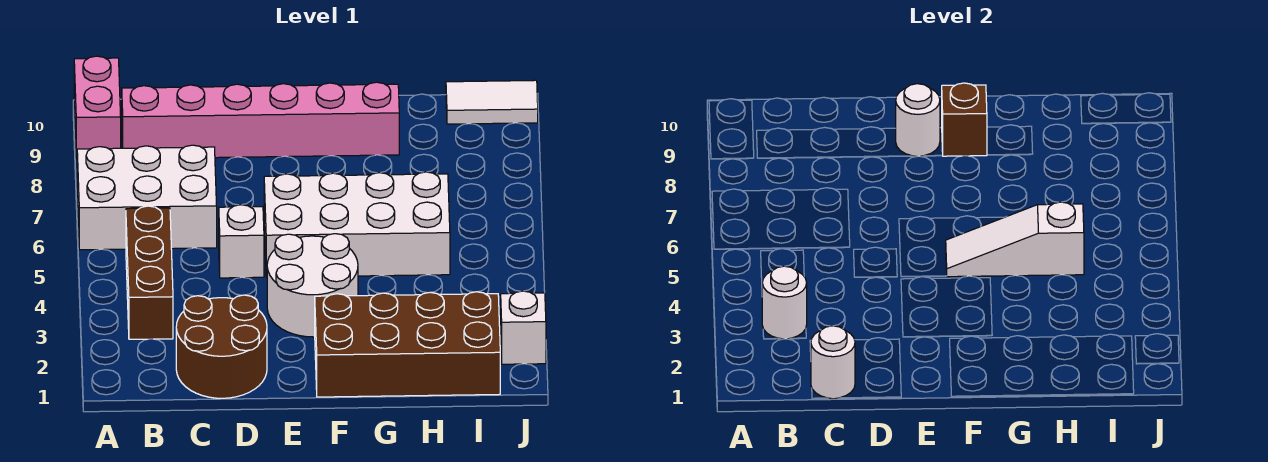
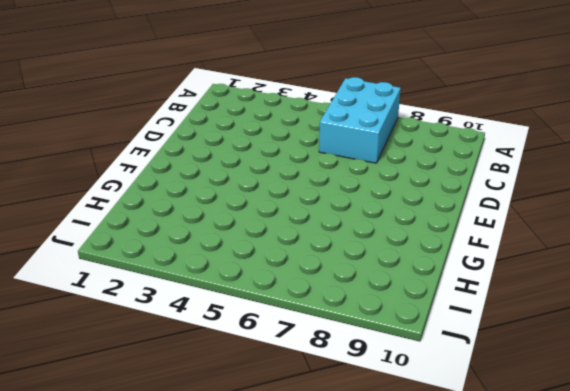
cyan brick A6:C7 level 1 -> white brick A6:C7 level 1
none -> pink brick A9:A10 level 1
none -> brown brick B3:B5 level 1
none -> pink brick B9:G9 level 1

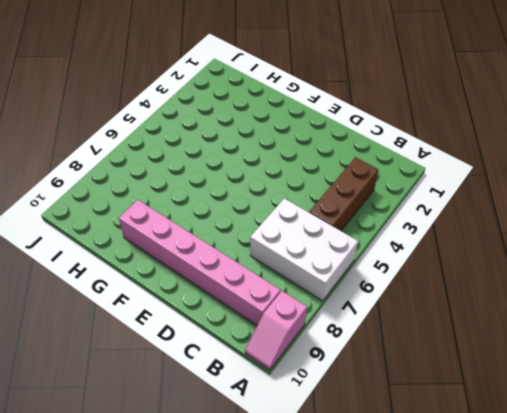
pink slope A9:A10 level 1 top 9 -> pink brick A9:A10 level 1
none -> brown round brick C1:D2 level 1
none -> white brick D5 level 1
none -> white round brick E3:F4 level 1

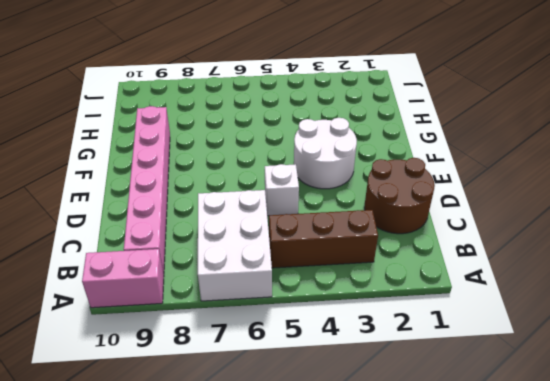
none -> white brick E5:H6 level 1
none -> brown brick F1:I2 level 1
none -> white tile I10:J10 level 1

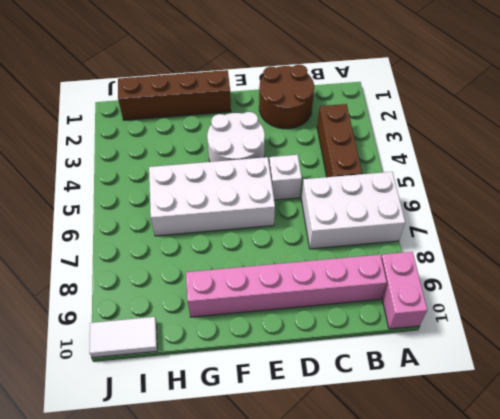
brown brick F1:I1 level 1 -> brown brick F1:I2 level 1
none -> white brick J2 level 1
none -> white round brick B3 level 2
none -> white round brick C1 level 2

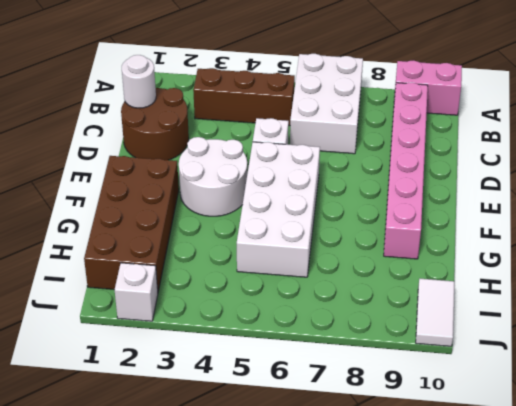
none -> white round brick B3 level 2
none -> white round brick E9 level 2
none -> white slope F5:H5 level 2 top H

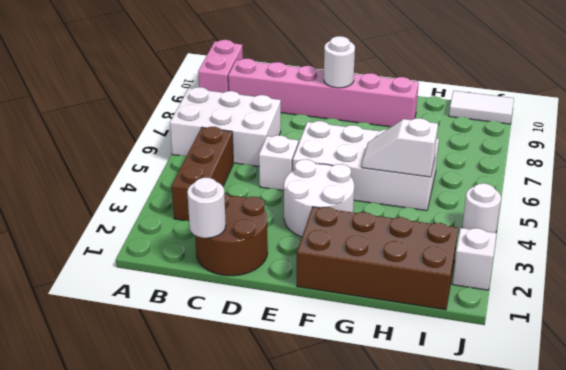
white slope G5:H5 level 2 top H -> white slope F5:H5 level 2 top H
white round brick J4 level 1 -> white round brick B3 level 2
none -> brown brick F9 level 2

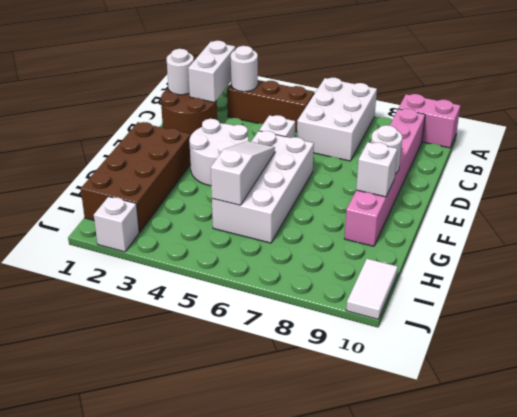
white brick B2:C2 level 2 -> none
white brick F9 level 2 -> brown brick F9 level 2

